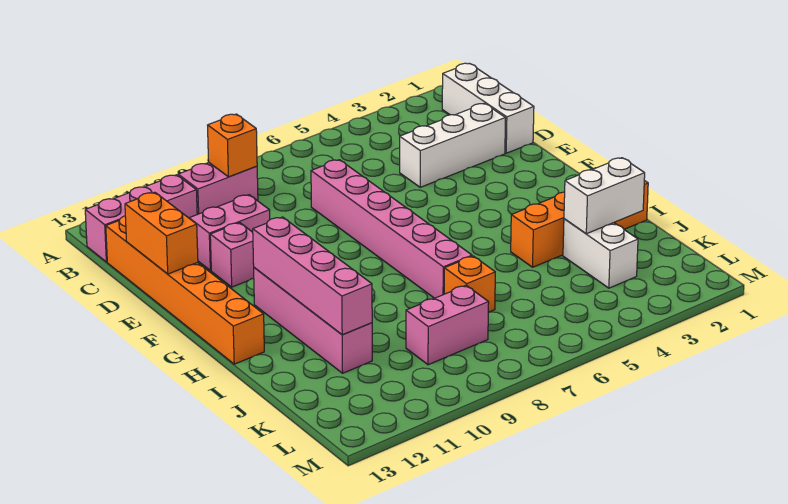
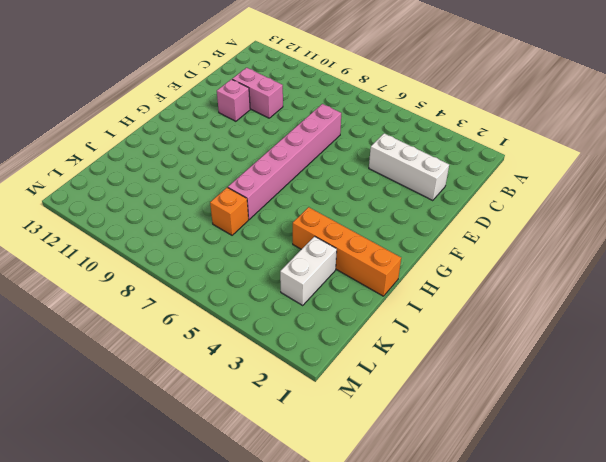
none -> white brick B1:D1 level 1
none -> pink brick B9:B10 level 1
none -> pink brick B11:B13 level 1

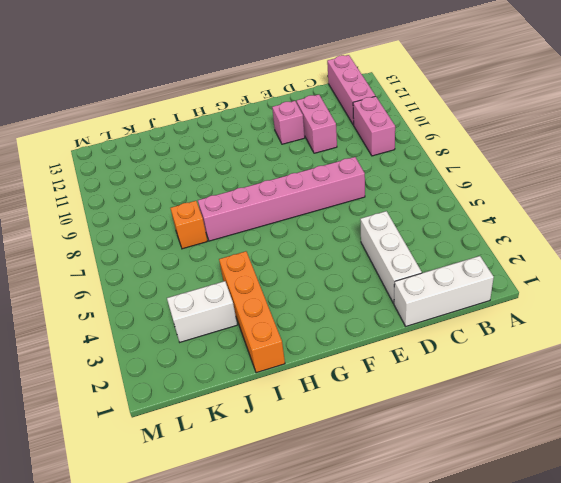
none -> orange brick C13:H13 level 1
none -> pink brick G11:J11 level 1
none -> pink brick K8:K9 level 1

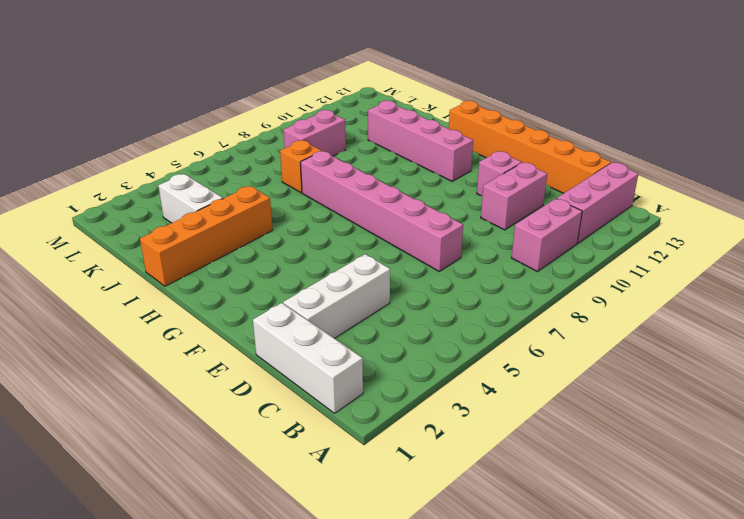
none -> orange brick B9 level 2
none -> orange brick D13:E13 level 2
none -> pink brick G11:J11 level 2

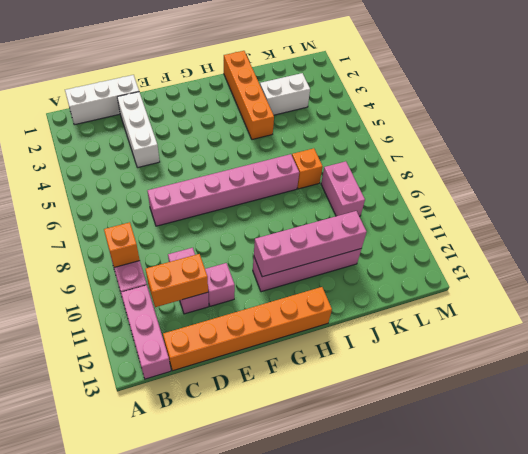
orange brick C11:D11 level 2 -> orange brick D13:E13 level 2
none -> white brick J2:J3 level 2

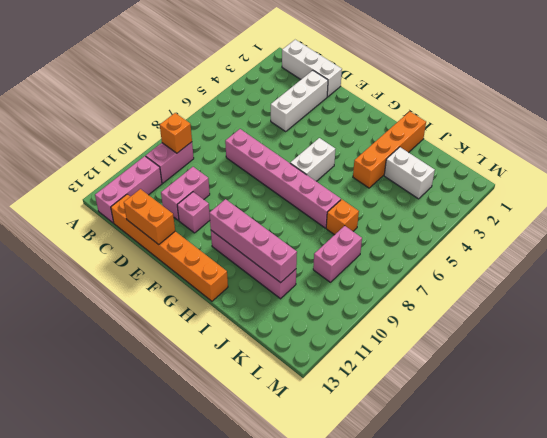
white brick G5:G6 level 1 -> white brick J2:J3 level 2

